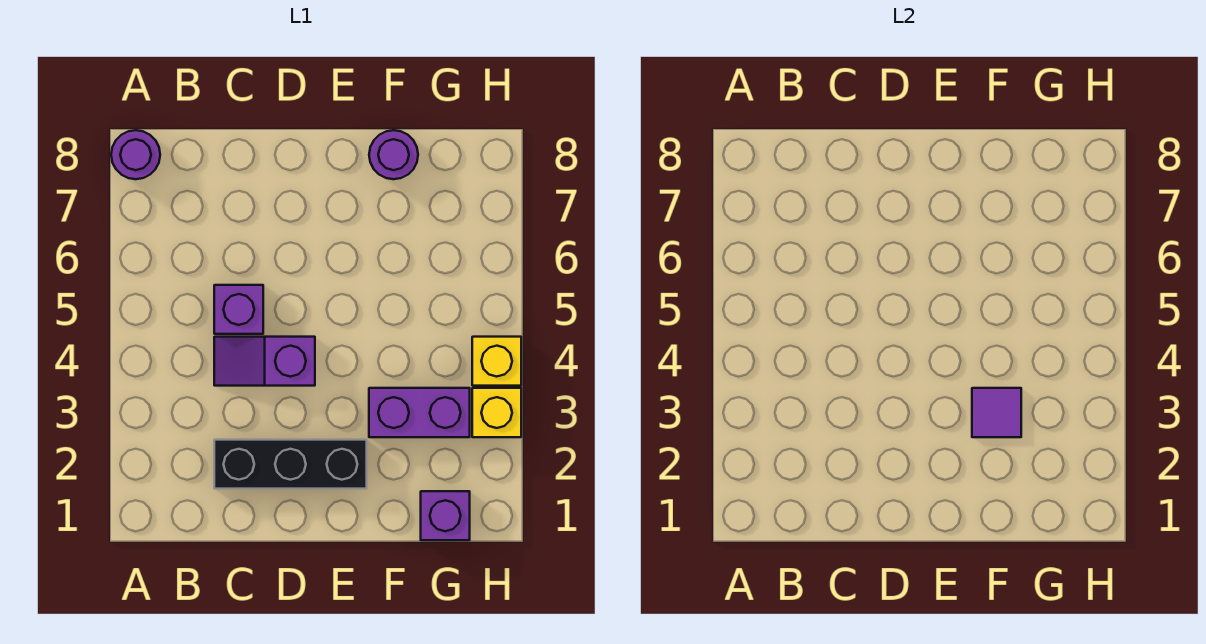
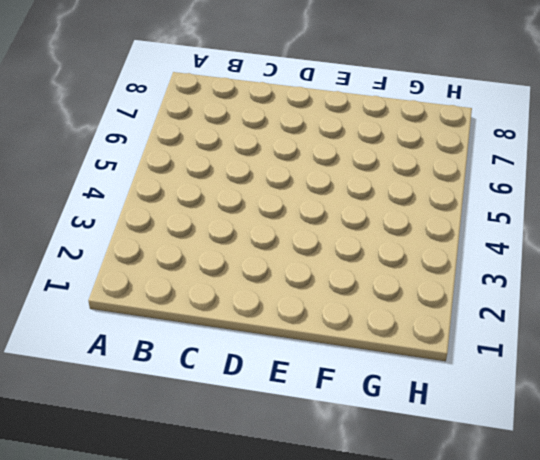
none -> purple round brick A8 level 1
none -> black brick C2:E2 level 1

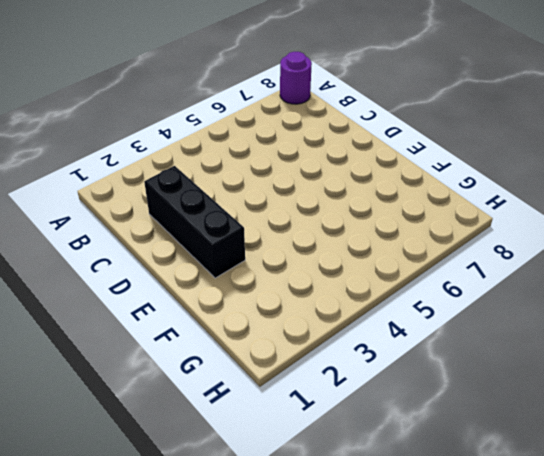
none -> purple slope C4:D4 level 1 top D
none -> purple brick C5 level 1

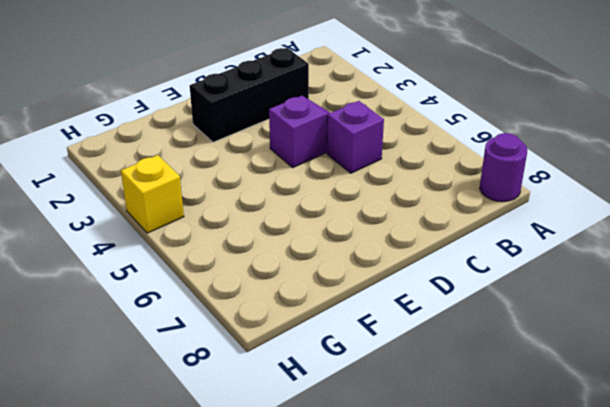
none -> purple brick F3:G3 level 1
none -> purple round brick F8 level 1

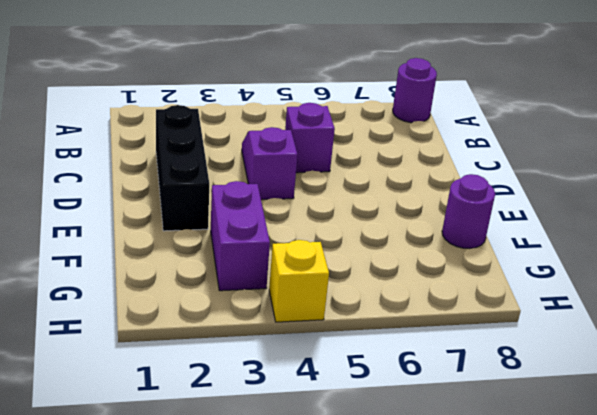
none -> purple brick G1 level 1
none -> yellow brick H3 level 1

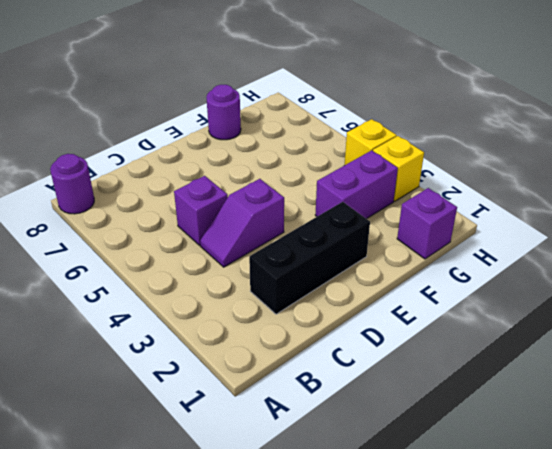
none -> purple tile F3 level 2

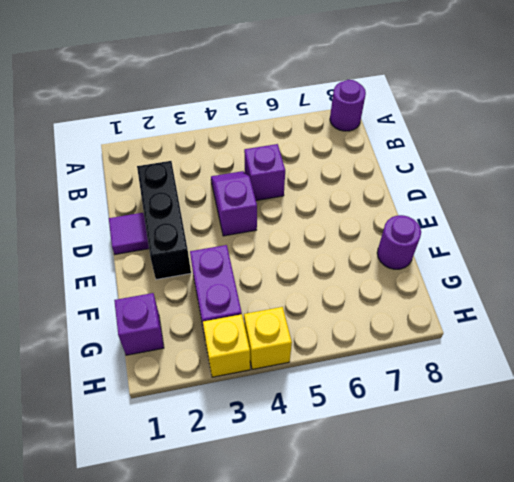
purple tile D1 level 1 -> purple tile F3 level 2

